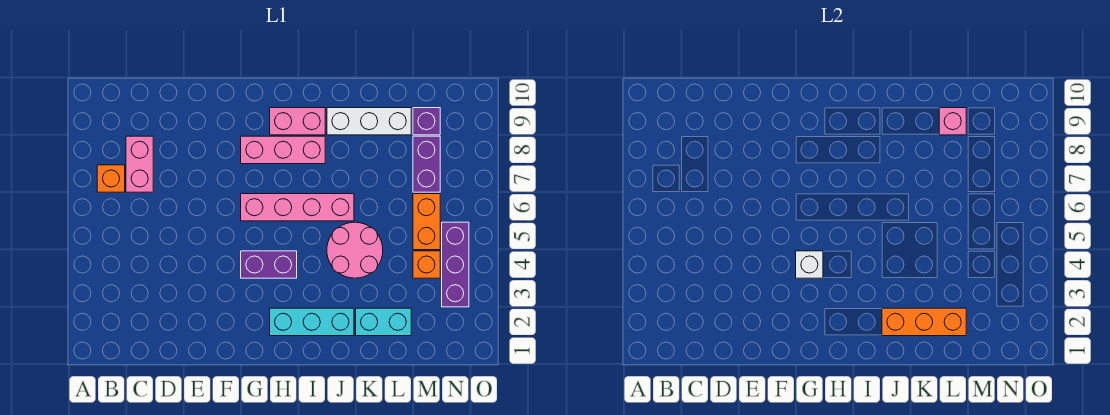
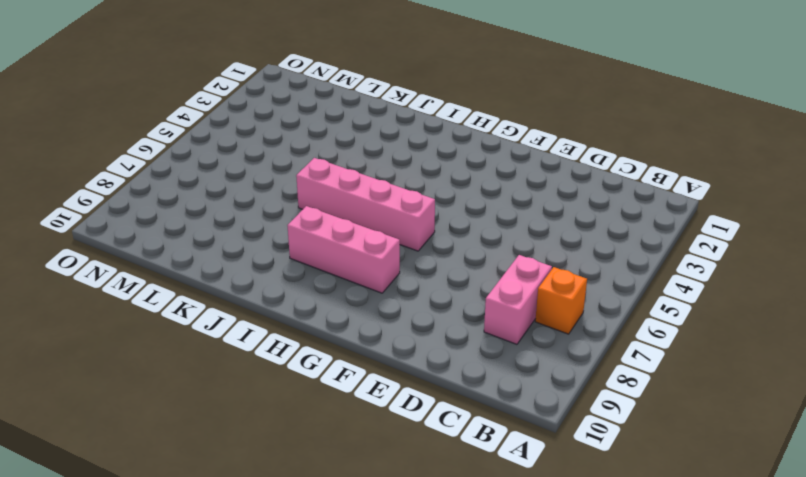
none -> purple brick G4:H4 level 1
none -> cyan brick H2:J2 level 1
none -> pink brick H9:I9 level 1

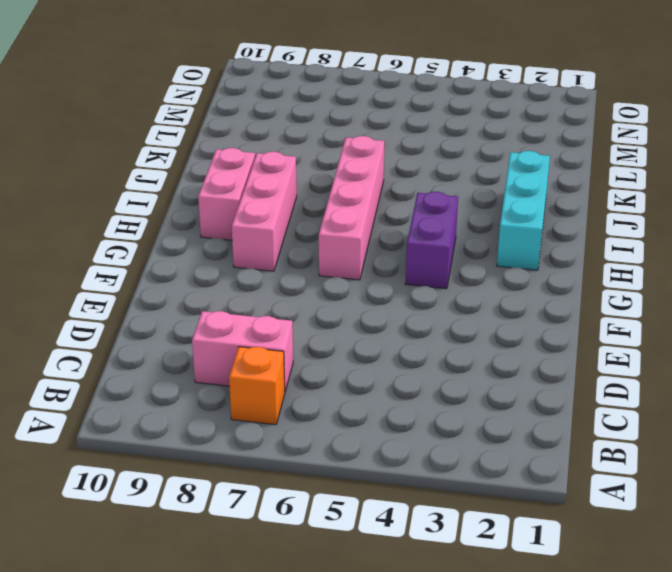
none -> pink round brick J4:K5 level 1
none -> white brick J9:L9 level 1
none -> cyan brick K2:L2 level 1

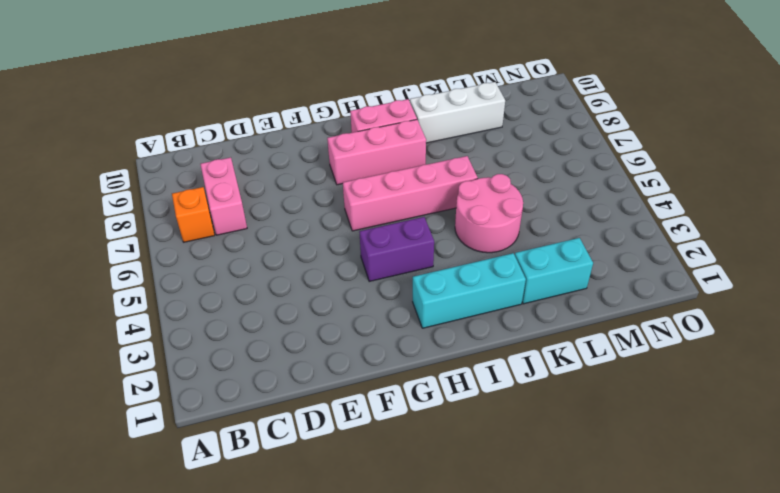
none -> orange brick M4 level 1
none -> orange brick M5:M6 level 1
none -> purple brick M7:M8 level 1

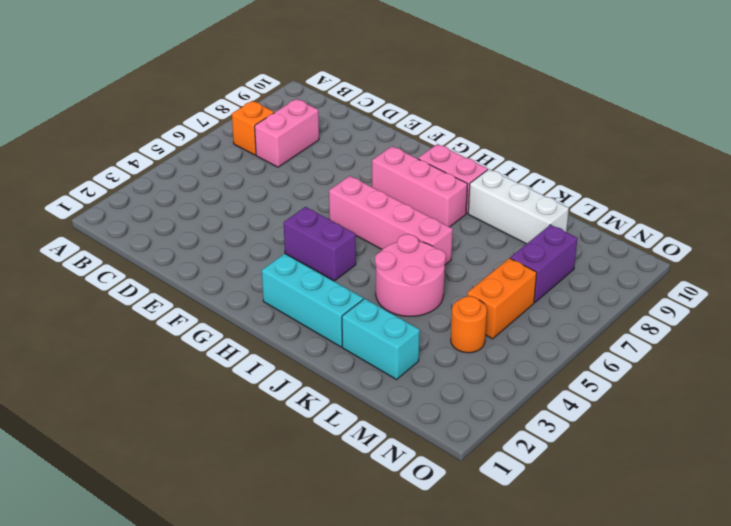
orange round brick M4 level 1 -> orange brick M4 level 1
none -> purple brick M9 level 1
none -> purple brick N3:N5 level 1
none -> white brick G4 level 2

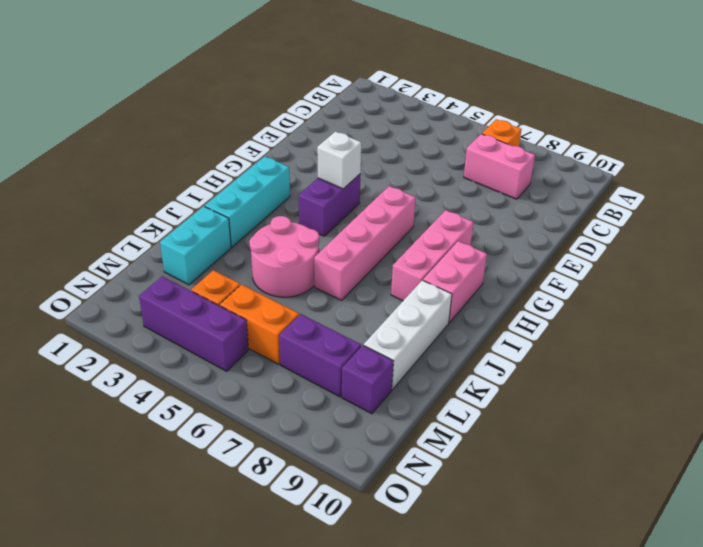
none -> orange brick J2:L2 level 2
none -> pink brick L9 level 2

